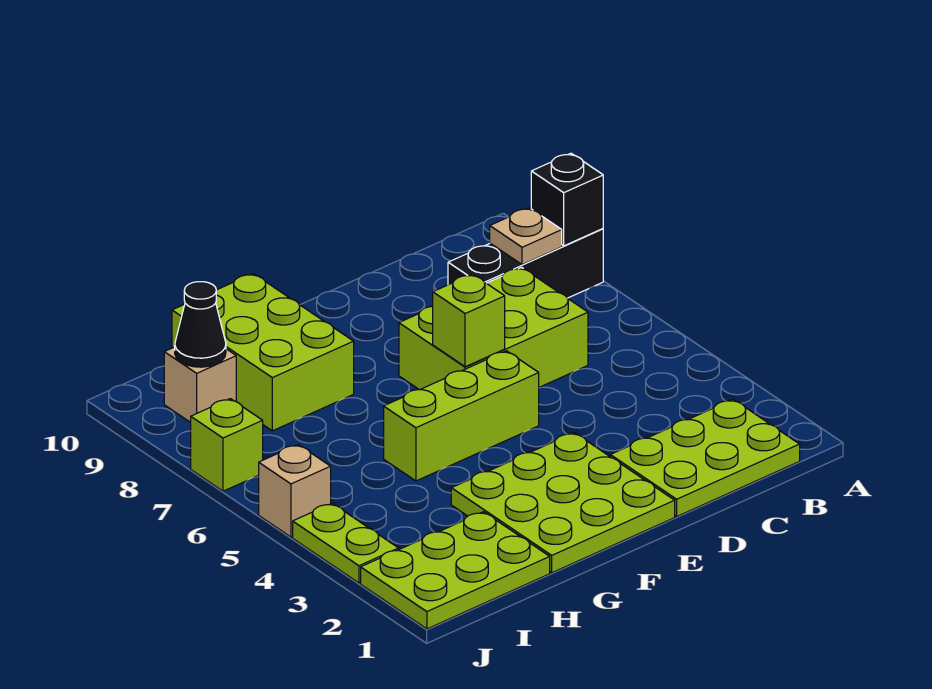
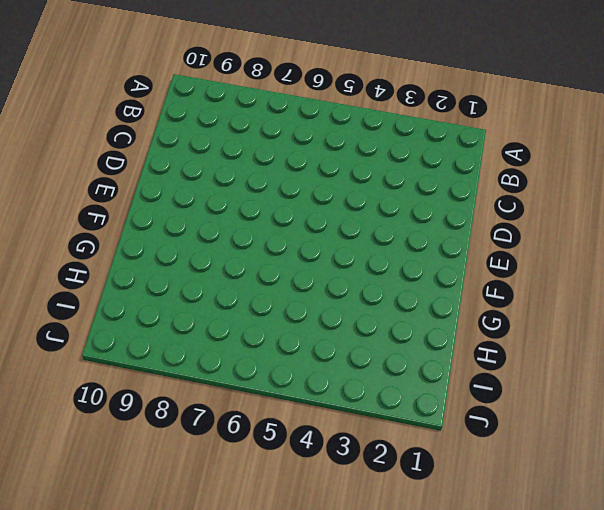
none -> black brick A8:C8 level 1
none -> lime plate B1:D2 level 1
none -> lime brick C6:E7 level 1

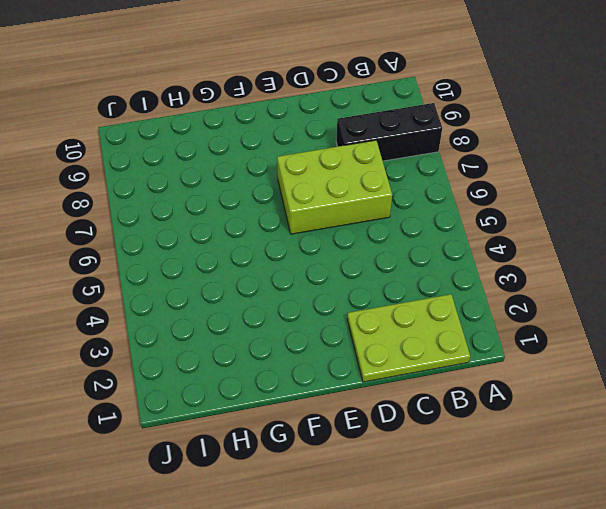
none -> lime plate E1:G3 level 1
none -> lime brick E5:G5 level 1
none -> lime brick G8:H10 level 1

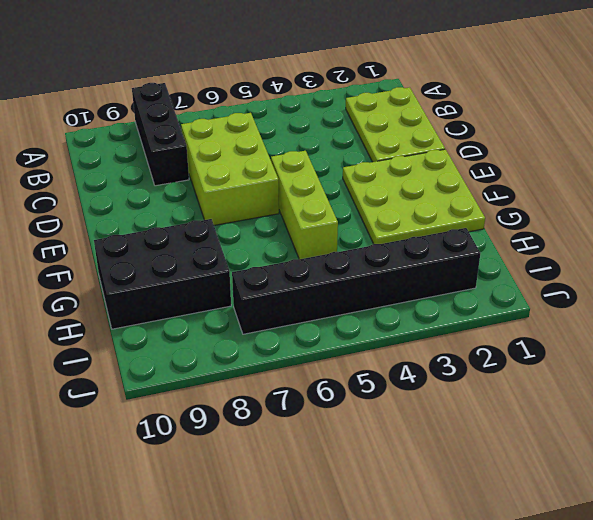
black brick G8:H10 level 1 -> lime brick G8:H10 level 1
black brick I2:I7 level 1 -> lime plate H1:J2 level 1
none -> tan brick I9 level 1
none -> lime plate J3:J4 level 1
none -> tan brick J5 level 1

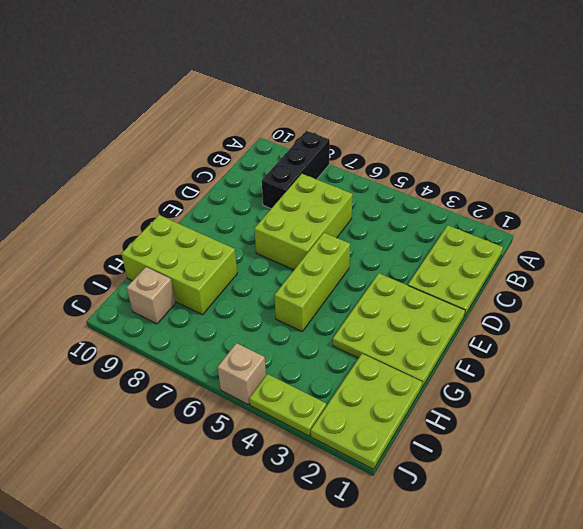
none -> lime brick J7 level 1
none -> black brick A8 level 2
none -> tan plate B8 level 2

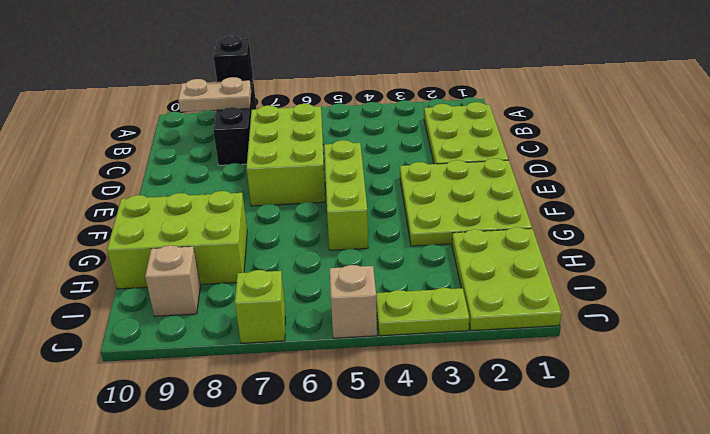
tan plate B8:B9 level 2 -> tan plate B8 level 2
none -> lime brick E6 level 2
none -> black cone I9 level 2

